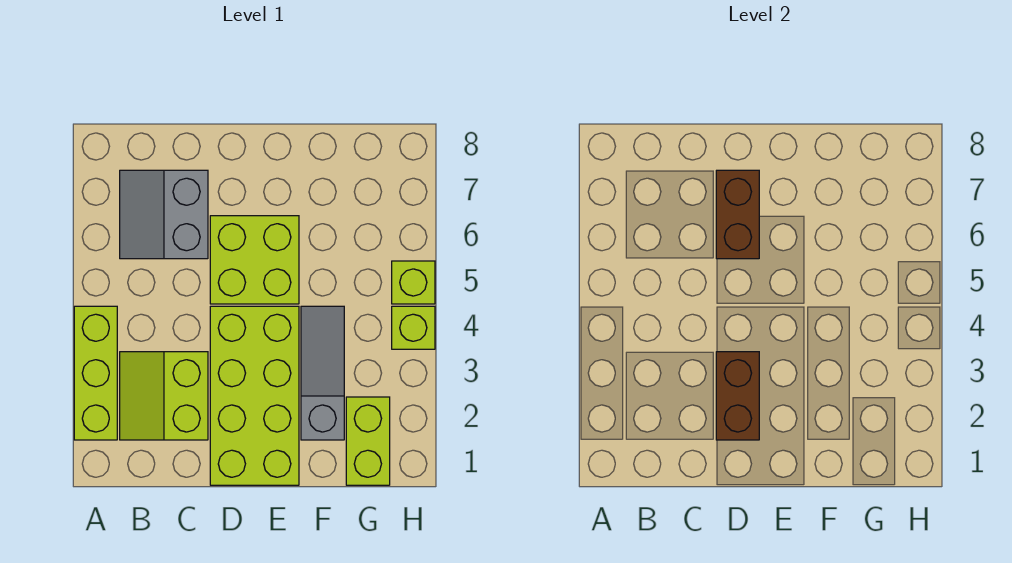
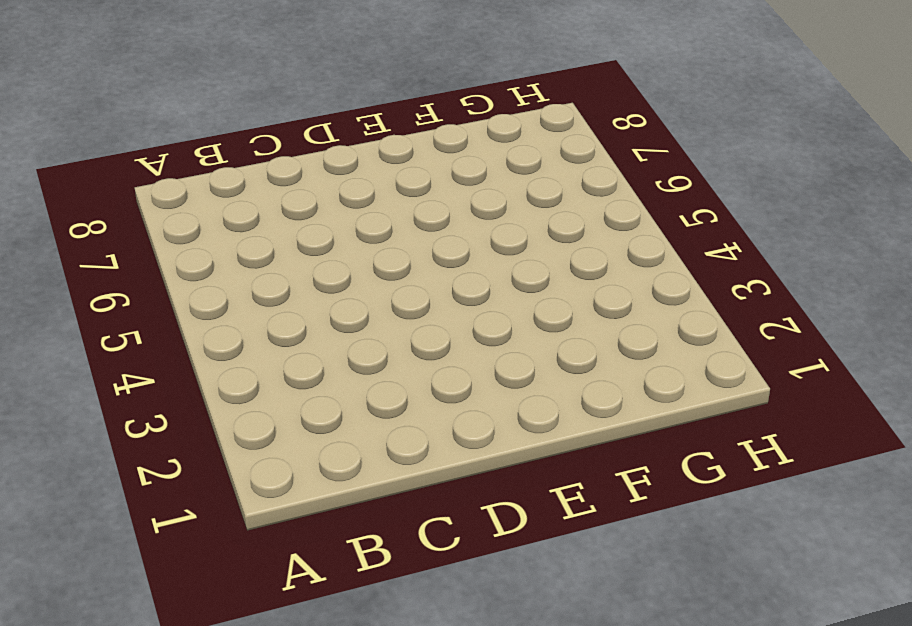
none -> lime brick A2:A4 level 1
none -> lime slope B2:C3 level 1 top C

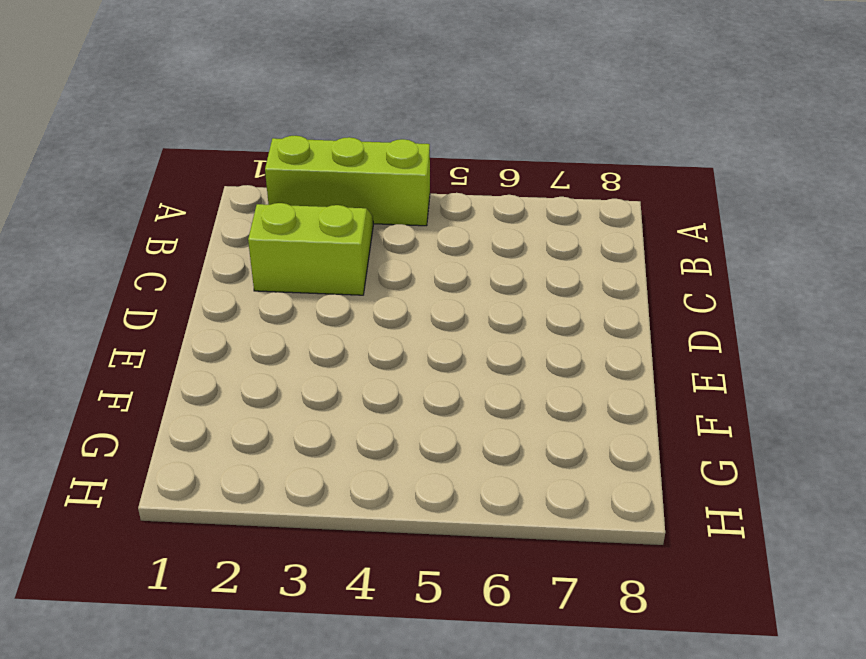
none -> grey slope B6:C7 level 1 top C
none -> lime brick D1:E4 level 1

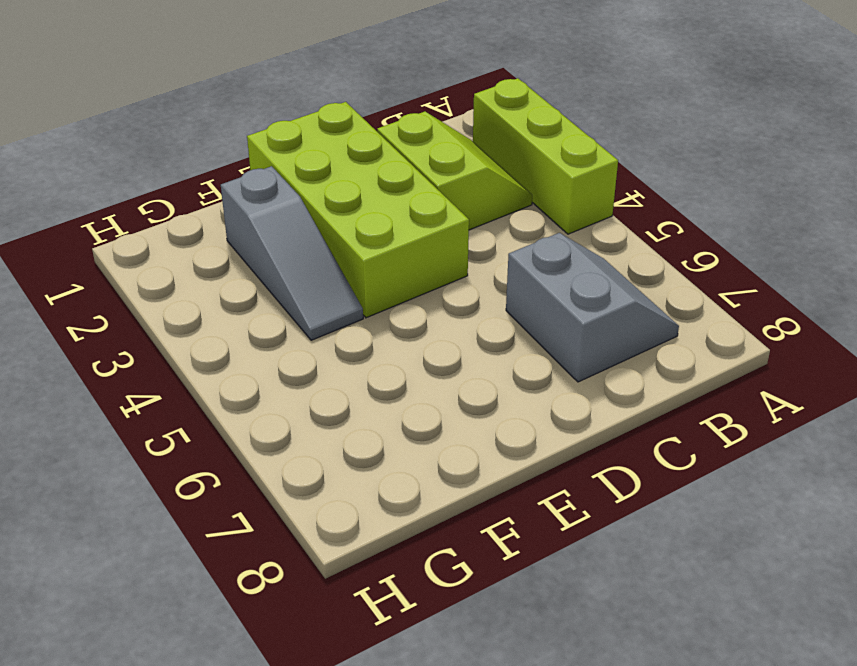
none -> lime brick D5:E6 level 1
none -> lime brick G1:G2 level 1

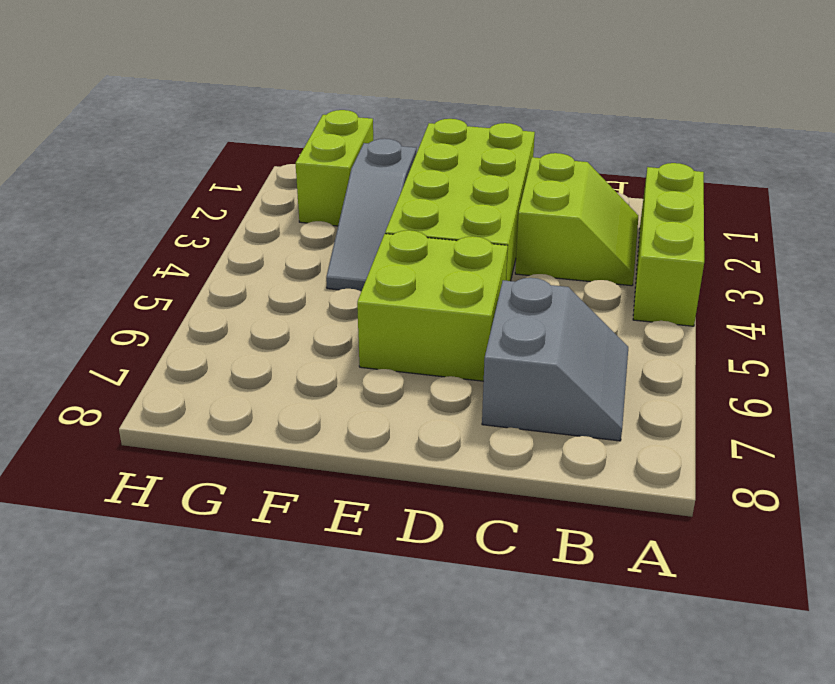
none -> lime brick H4 level 1
none -> lime brick H5 level 1

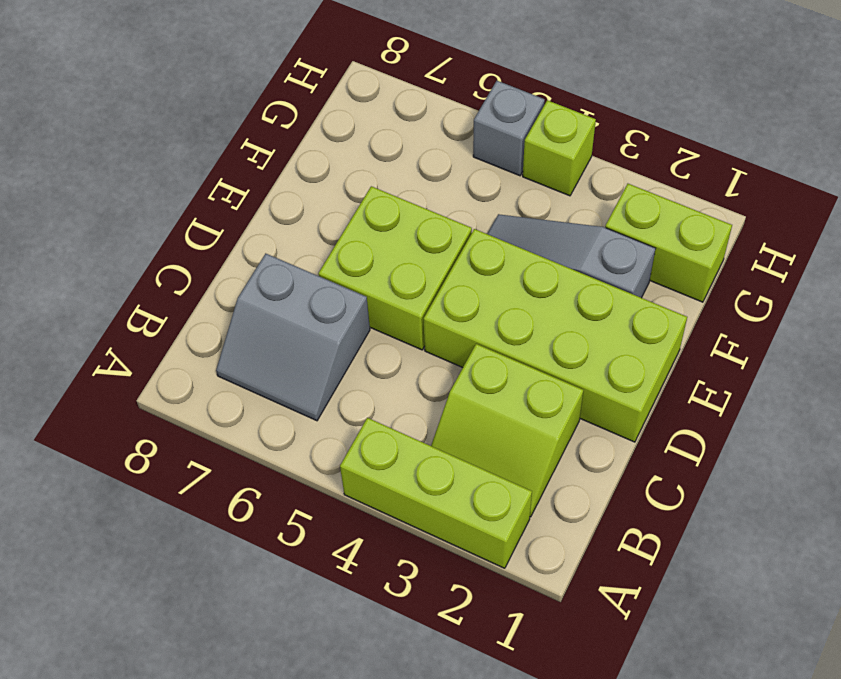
grey brick H5 level 1 -> lime brick H5 level 1
none -> brown brick D2:D3 level 2
none -> brown brick D6:D7 level 2

